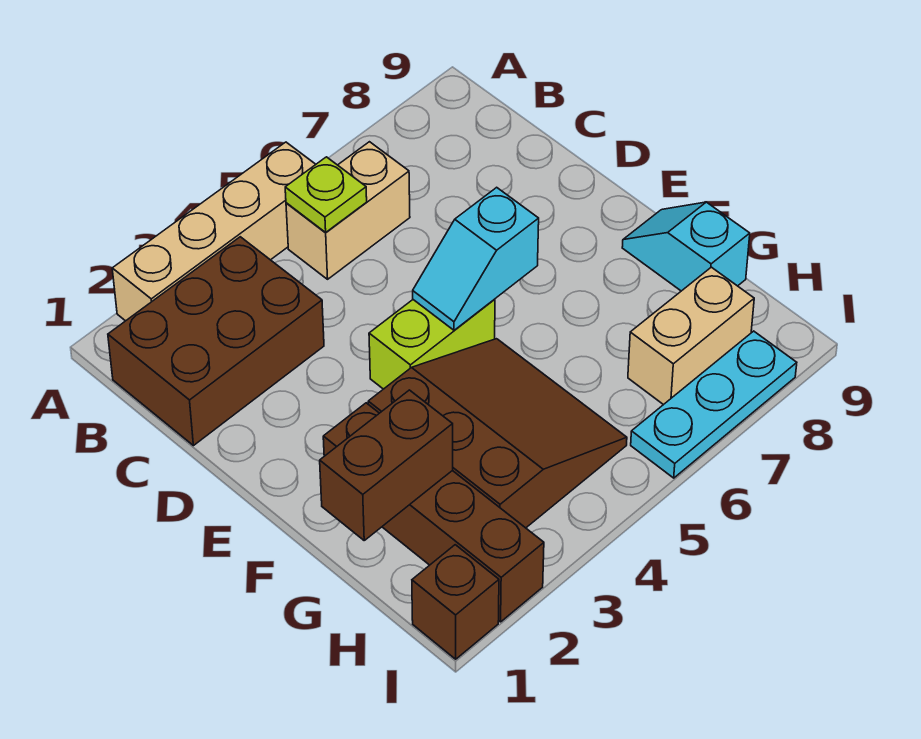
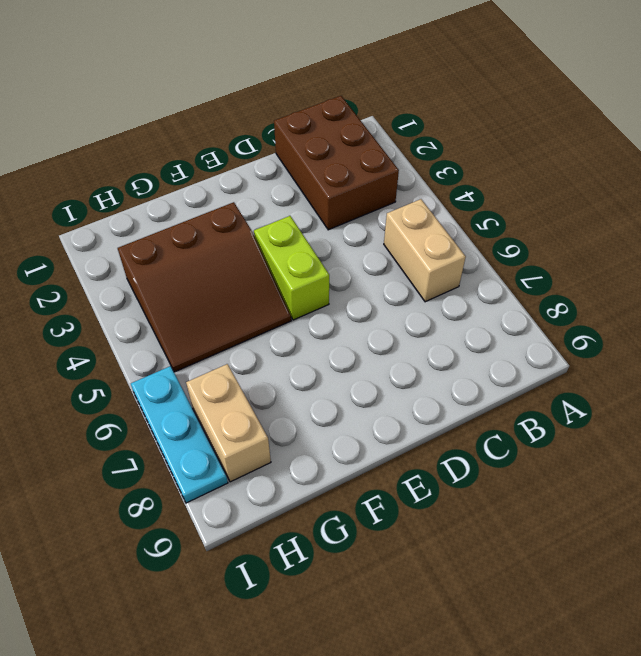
none -> tan brick A2:A5 level 1
none -> brown brick F2:I2 level 1
none -> cyan slope F9:G9 level 1 top G

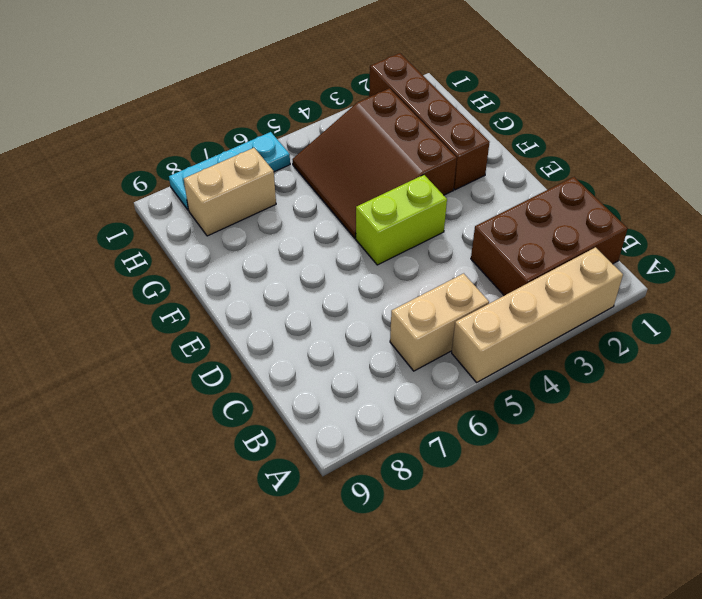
none -> cyan slope F9:G9 level 1 top G
none -> brown brick I1 level 1
none -> lime plate B5 level 2

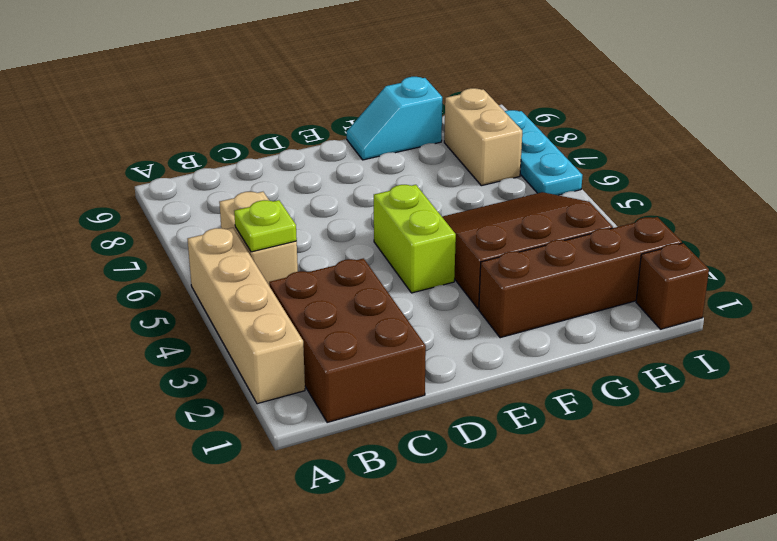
none -> cyan slope E5:E6 level 2 top 6
none -> brown brick G1:G2 level 2

